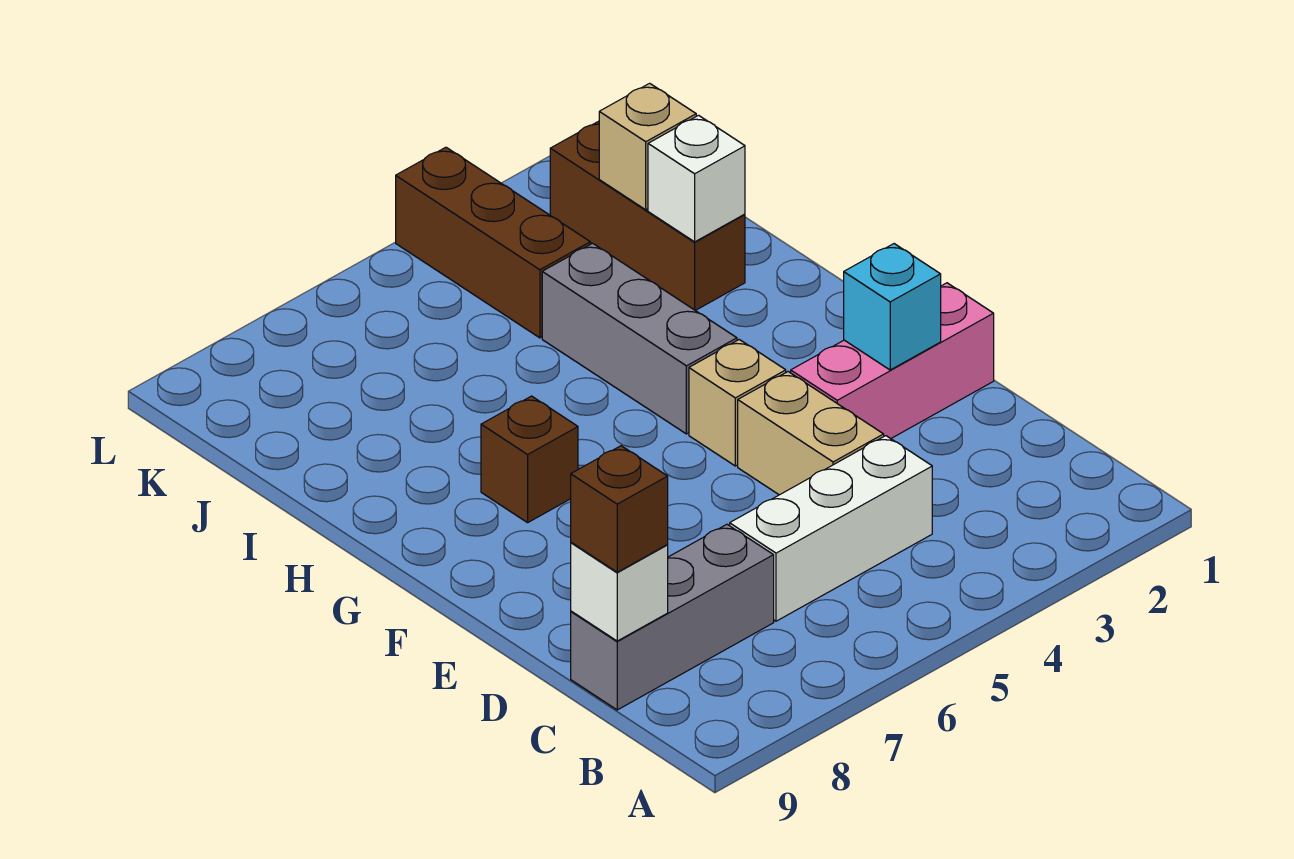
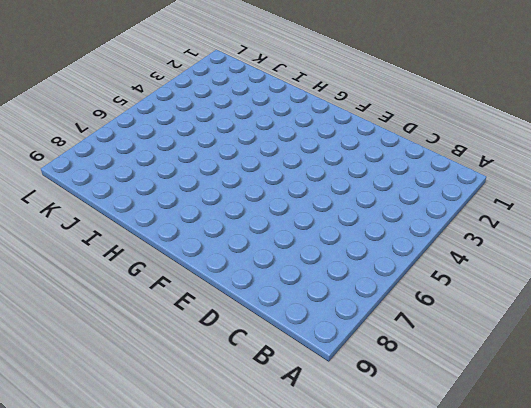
none -> white brick C4:C6 level 1
none -> grey brick C7:C9 level 1
none -> tan brick D4:E4 level 1

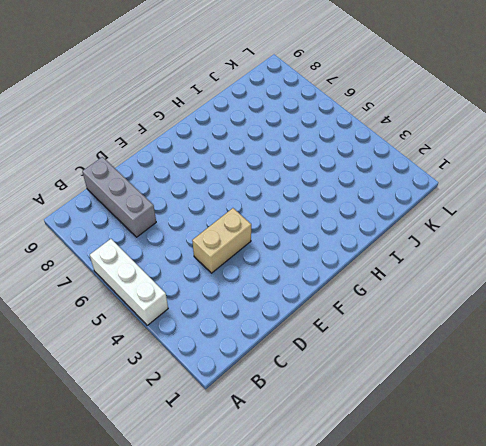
white brick A4:A6 level 1 -> white brick C4:C6 level 1
none -> pink brick E1:E3 level 1
none -> tan brick F4 level 1
none -> grey brick G4:I4 level 1

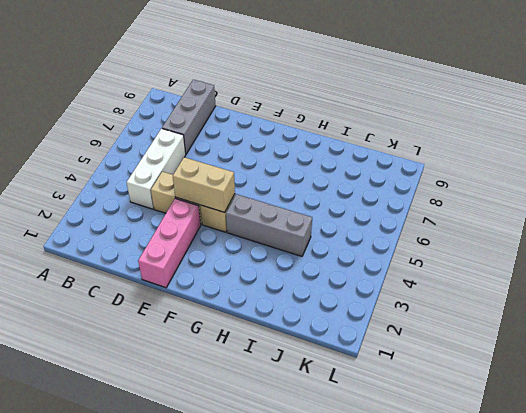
tan brick E4:F4 level 2 -> none
none -> brown brick G7 level 1
none -> brown brick I2:K2 level 1
none -> brown brick J4:L4 level 1

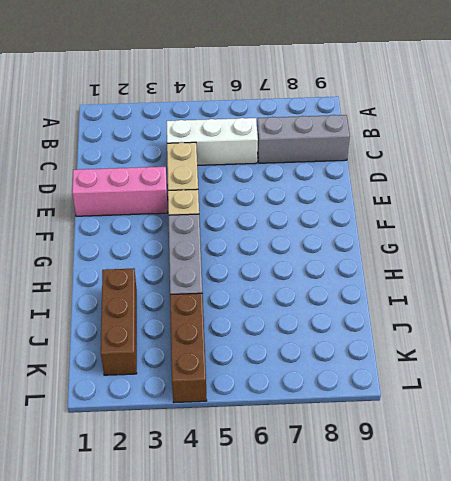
none -> brown brick G7 level 1
none -> white brick C9 level 2
none -> cyan brick E2 level 2

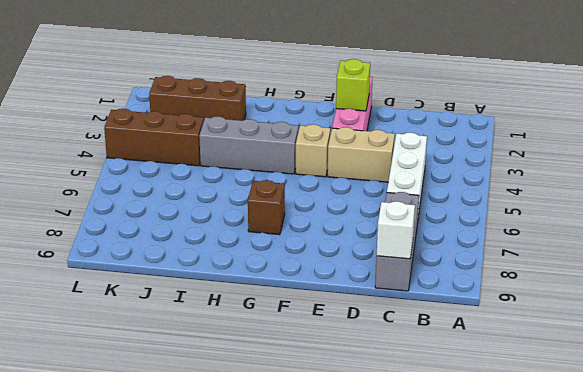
lime brick E2 level 2 -> cyan brick E2 level 2
none -> white brick I2 level 2
none -> tan brick J2 level 2
none -> brown brick C9 level 3

